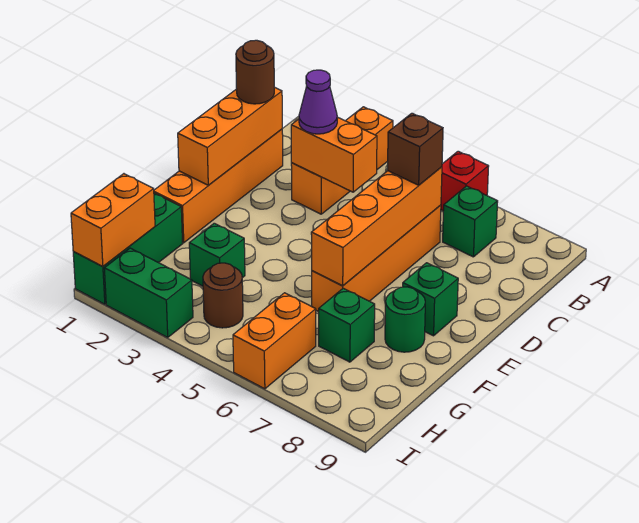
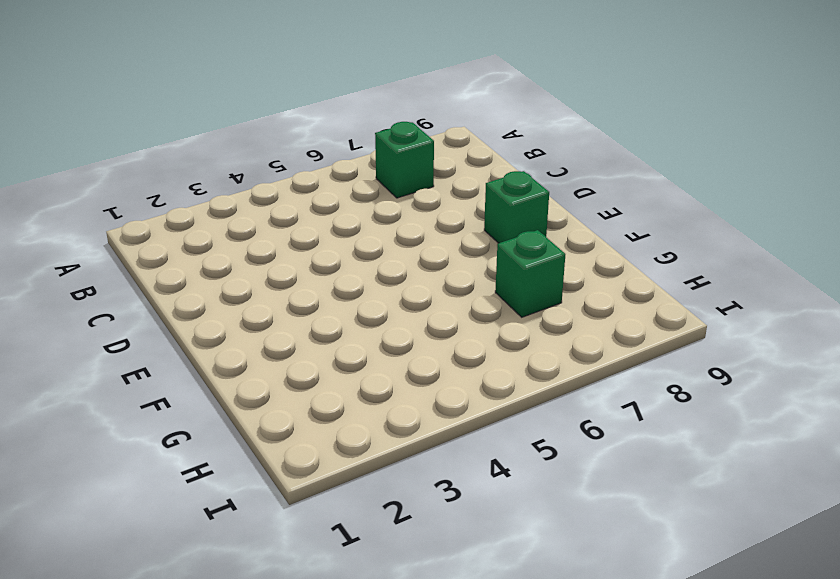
none -> orange brick A3:C3 level 1
none -> red brick A6 level 1
none -> orange brick C1:F1 level 1

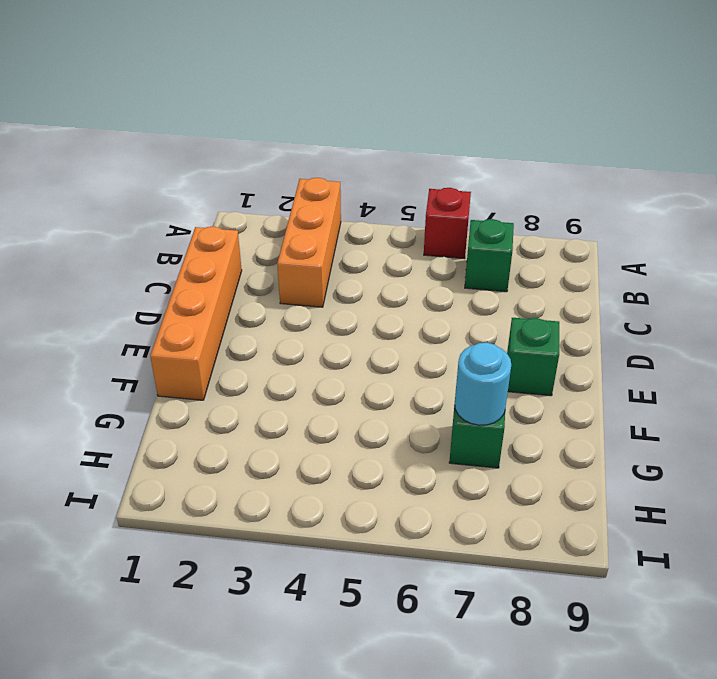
cyan round brick G7 level 2 -> none
none -> orange brick C6:F6 level 1
none -> green round brick F8 level 1
none -> green brick G1:I1 level 1

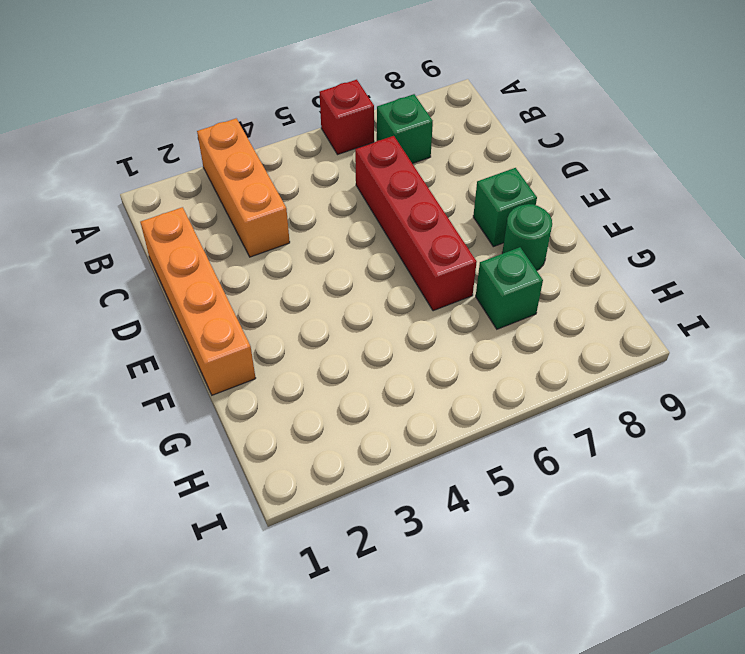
red brick C6:F6 level 1 -> orange brick C6:F6 level 1
none -> green brick G1:I1 level 1
none -> green brick G3 level 1
none -> brown round brick H4 level 1

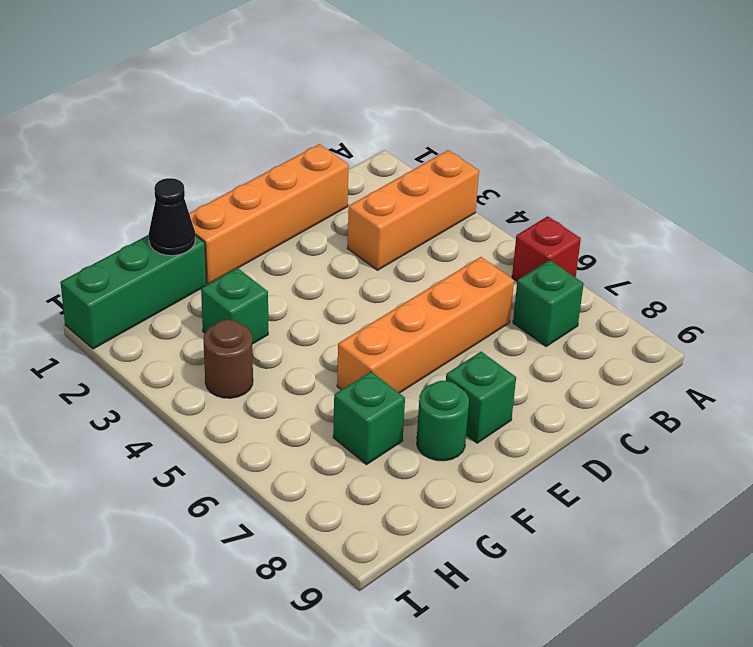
black cone G1 level 2 -> none
none -> orange brick H6:I6 level 1
none -> green brick I2:I3 level 1
none -> orange brick C1:E1 level 2

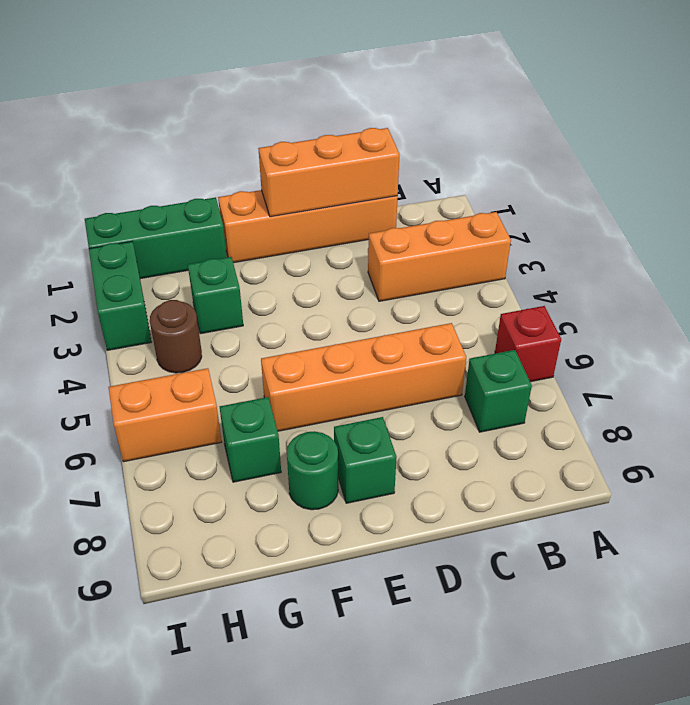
none -> orange brick C3:C4 level 2
none -> orange brick C6:F6 level 2
none -> orange brick H1:I1 level 2

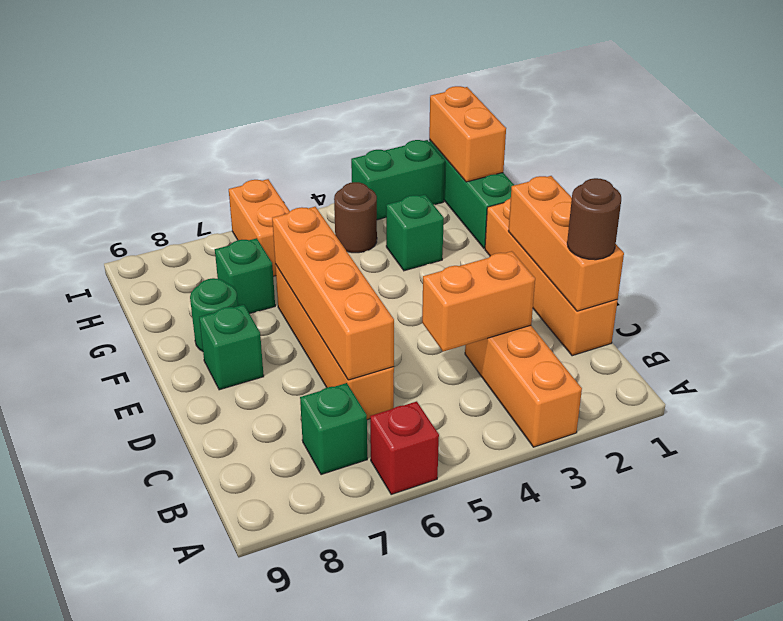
none -> purple cone C3 level 3
none -> brown brick C6 level 3

